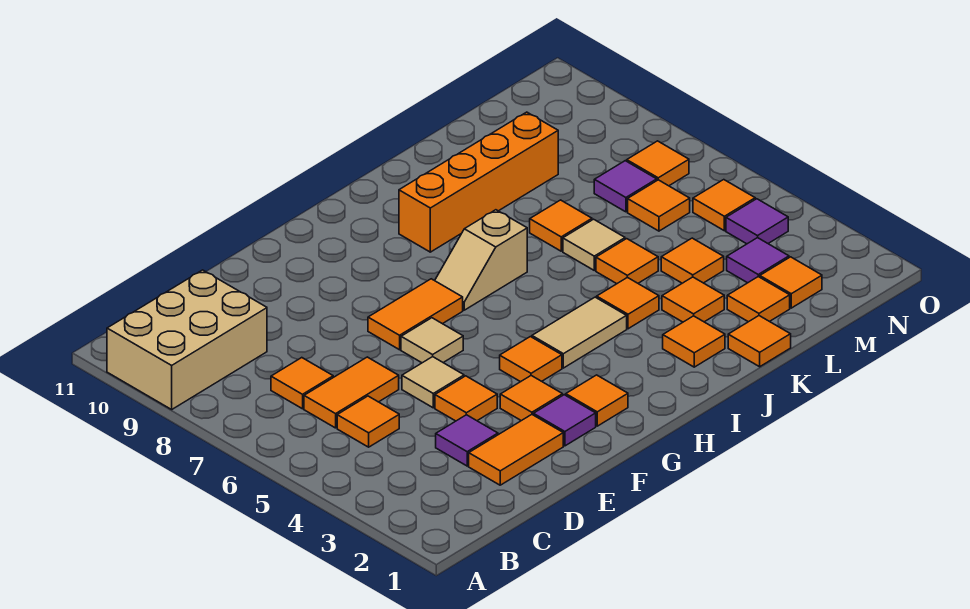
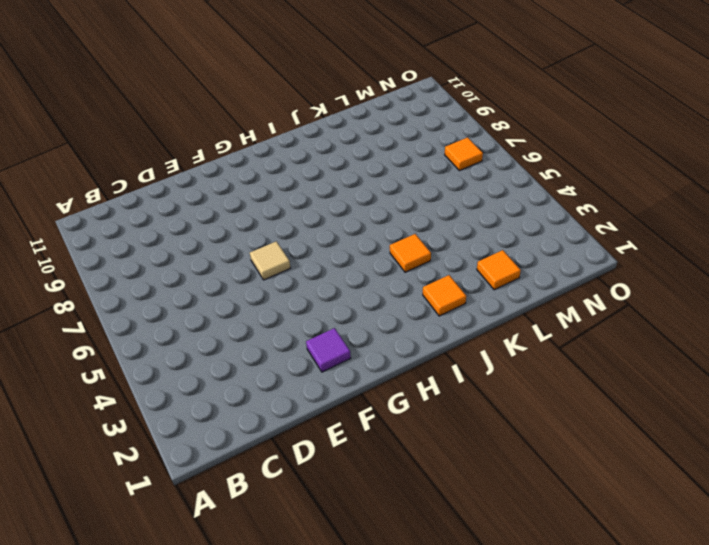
none -> tan brick A9:C10 level 1
none -> orange tile C5 level 1
none -> orange tile C6:D6 level 1
none -> orange tile C7 level 1

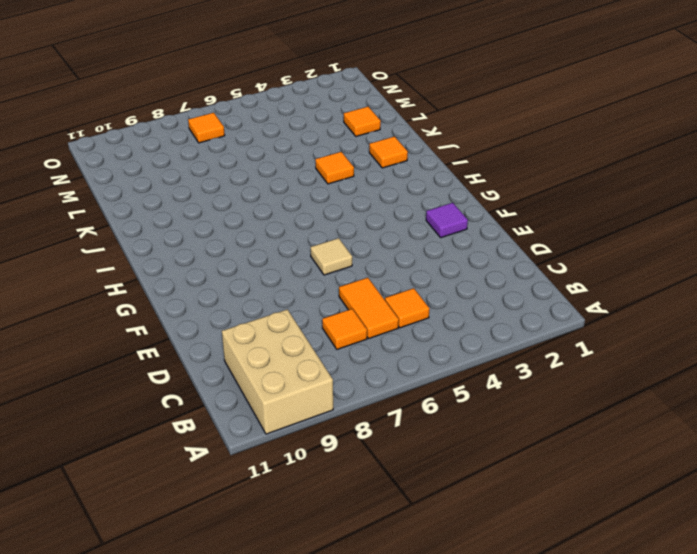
none -> orange tile D2:E2 level 1
none -> purple tile D3 level 1
none -> orange tile E4 level 1
none -> tan tile E5 level 1

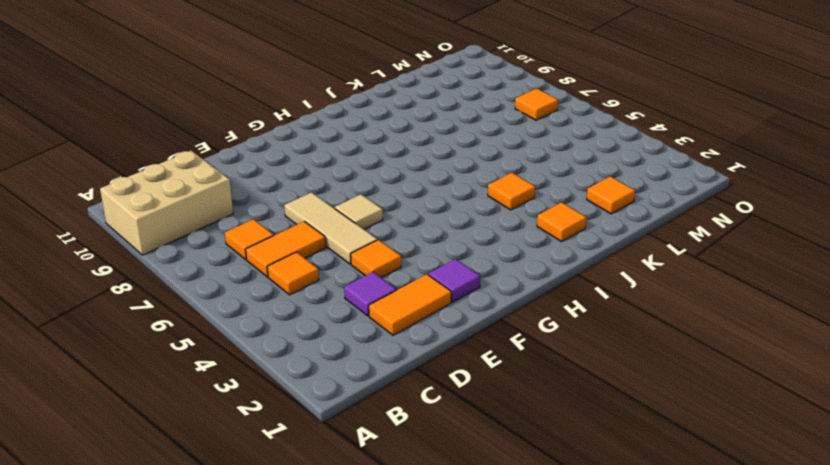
tan tile E5:E7 level 1 -> tan tile E5 level 1
none -> orange tile F3 level 1
none -> orange tile F7:G7 level 1
none -> orange tile G2 level 1
none -> orange tile G4 level 1

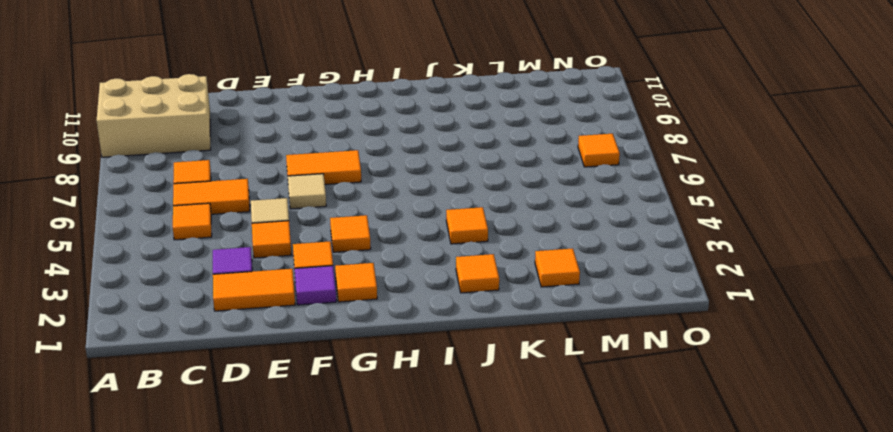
none -> tan tile H4:I4 level 1
none -> tan slope H7:I7 level 1 top I
none -> orange brick I9:L9 level 1
none -> orange tile K1 level 1

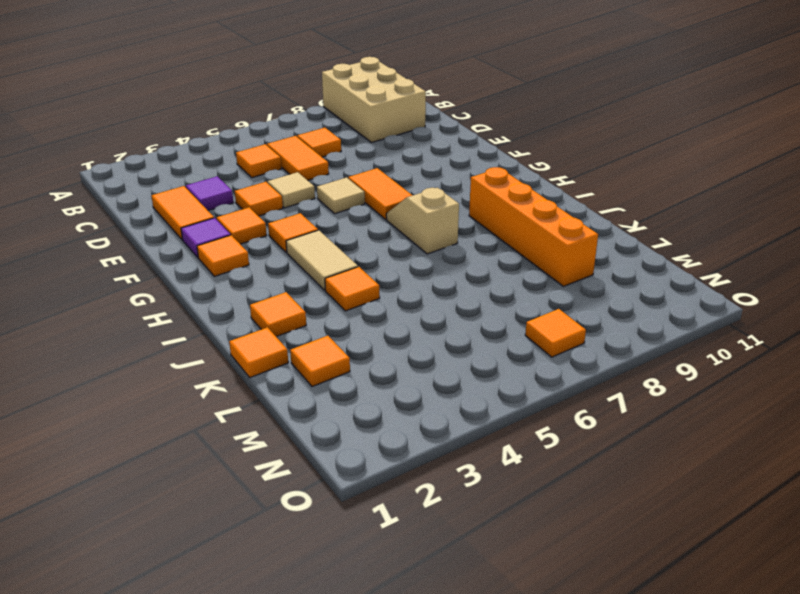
none -> orange tile K3 level 1
none -> orange tile K5 level 1
none -> tan tile K6 level 1
none -> orange tile K7 level 1

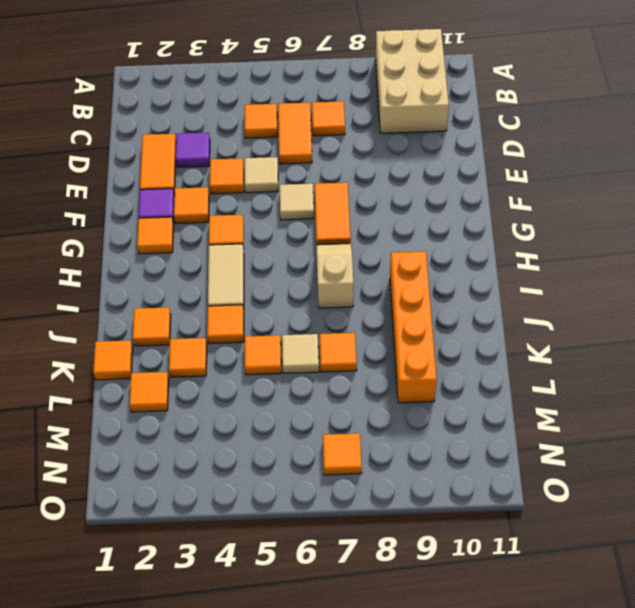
none -> orange tile L4 level 1
none -> orange tile M2 level 1
none -> purple tile M3 level 1
none -> orange tile M6 level 1

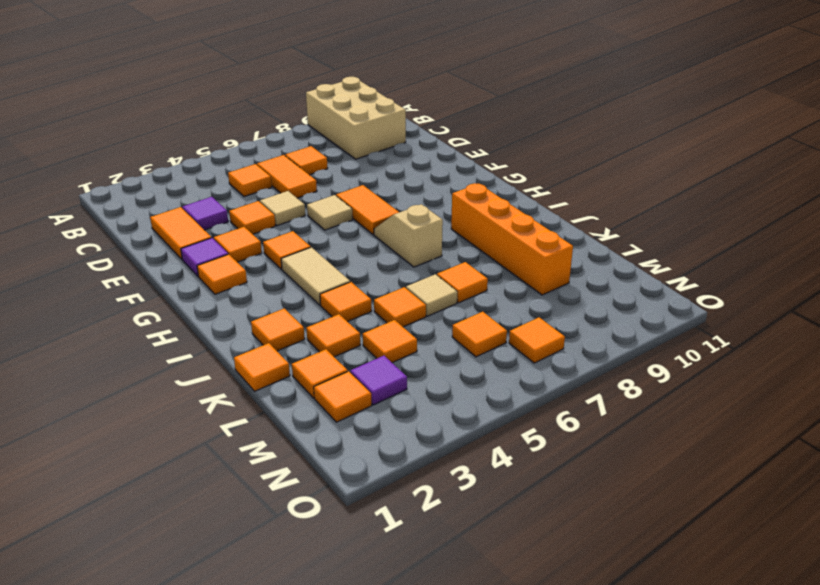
none -> purple tile M7 level 1
none -> purple tile N4 level 1
none -> orange tile N5 level 1

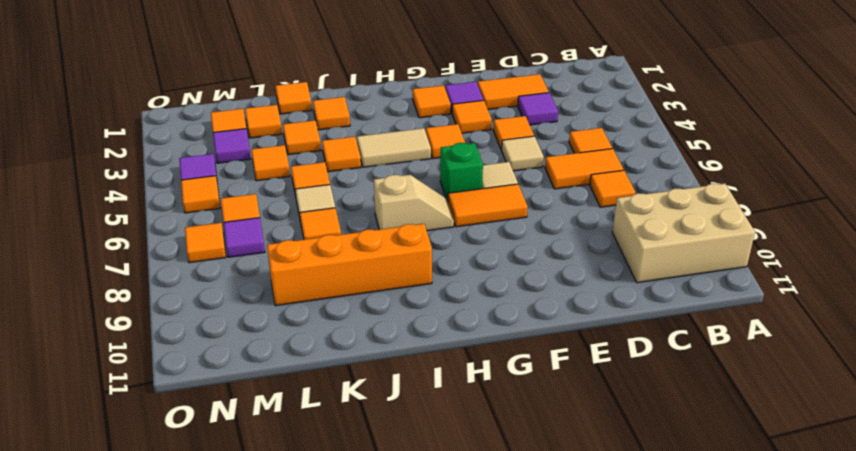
green brick G6 level 1 -> none

